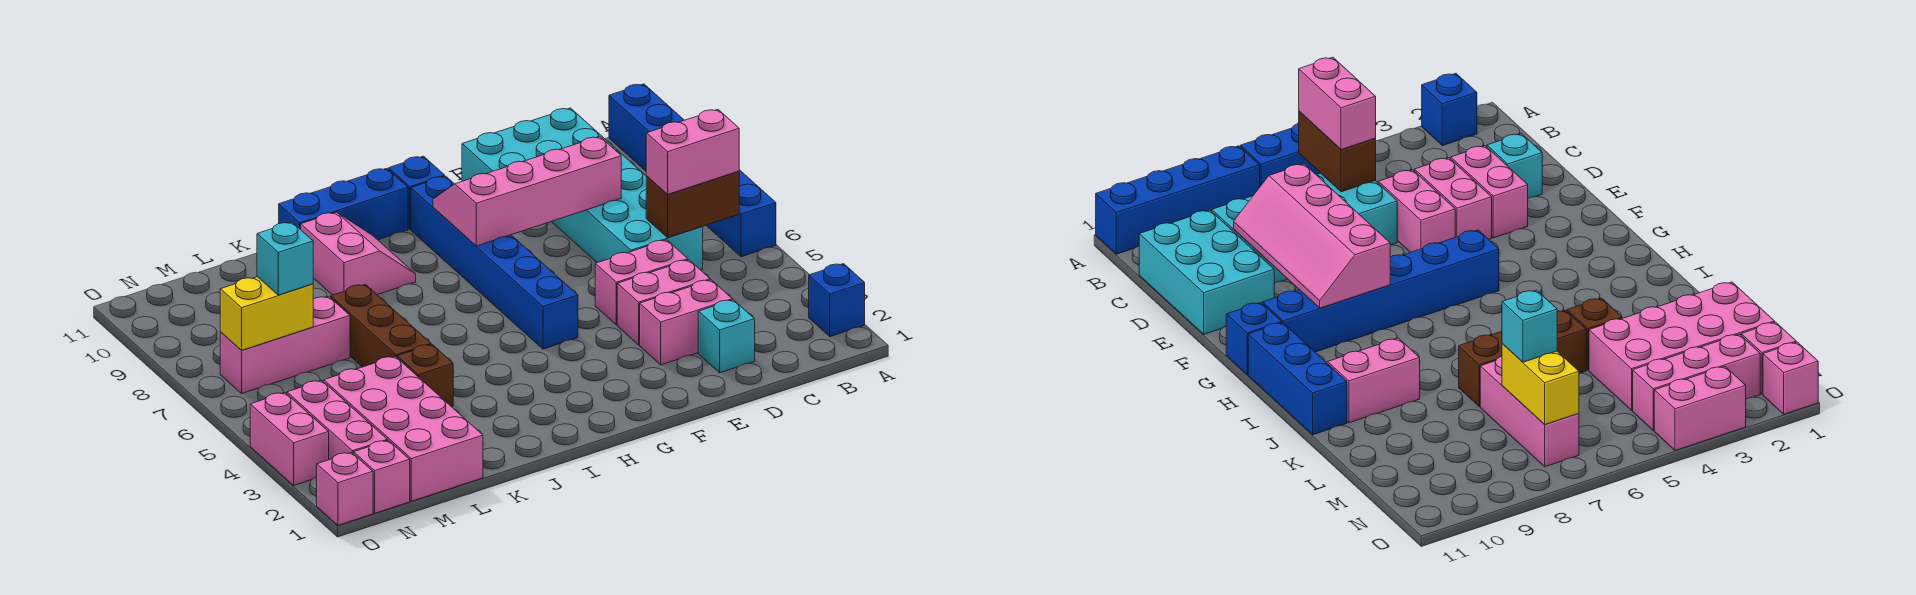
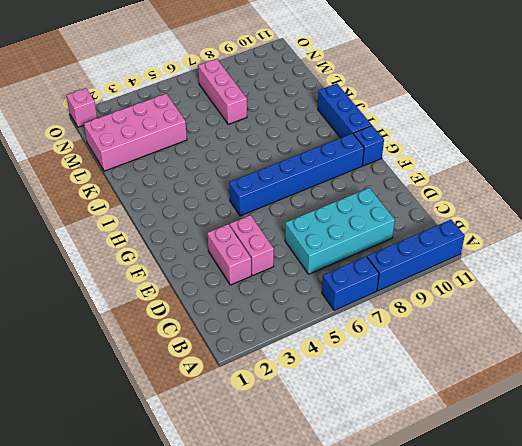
none -> blue brick A2 level 1
none -> cyan brick C10:E11 level 1
none -> cyan brick D2 level 1

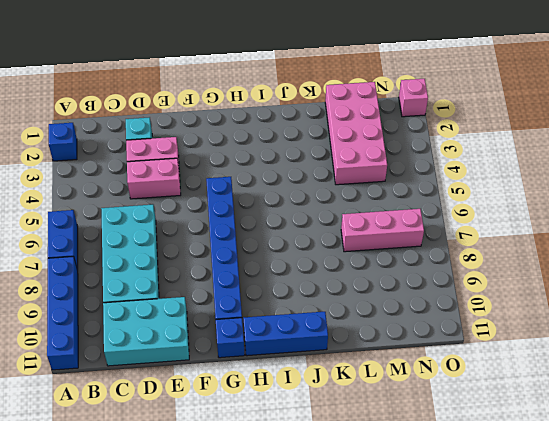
none -> pink brick D5:E5 level 1
none -> pink slope I9:J10 level 1 top J
none -> brown brick K4 level 1

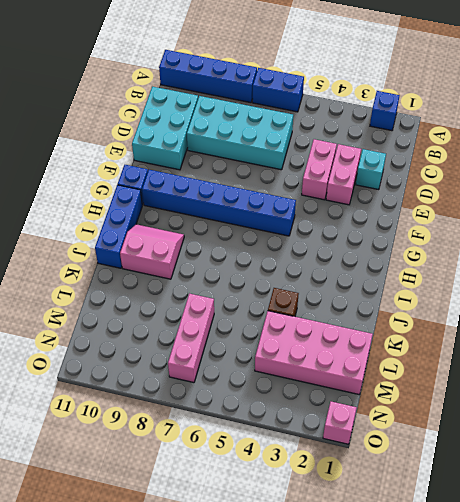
none -> pink brick D5:E5 level 1
none -> brown brick K5:K7 level 1
none -> pink brick N1 level 1

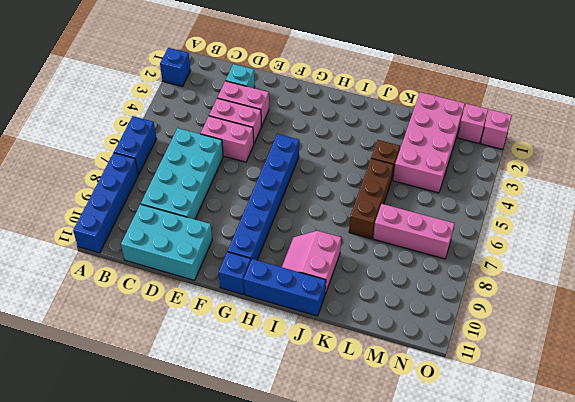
none -> pink brick N2:N4 level 1
none -> pink brick O3:O4 level 1
none -> brown brick B6:C6 level 2

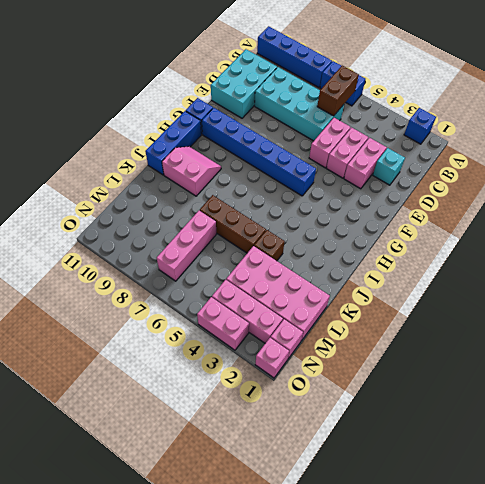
none -> pink slope D8:G9 level 2 top 8
none -> yellow brick M7:N7 level 2
none -> pink brick B6:C6 level 3

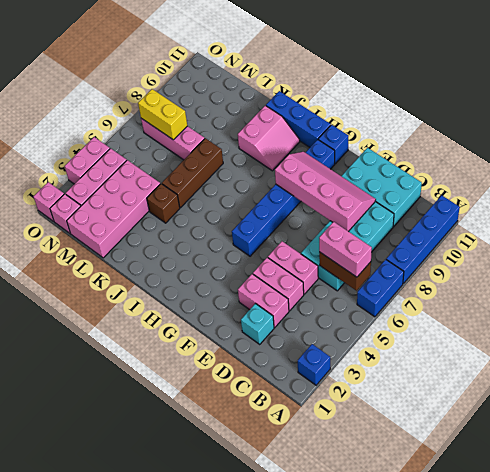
none -> cyan brick M7 level 3

